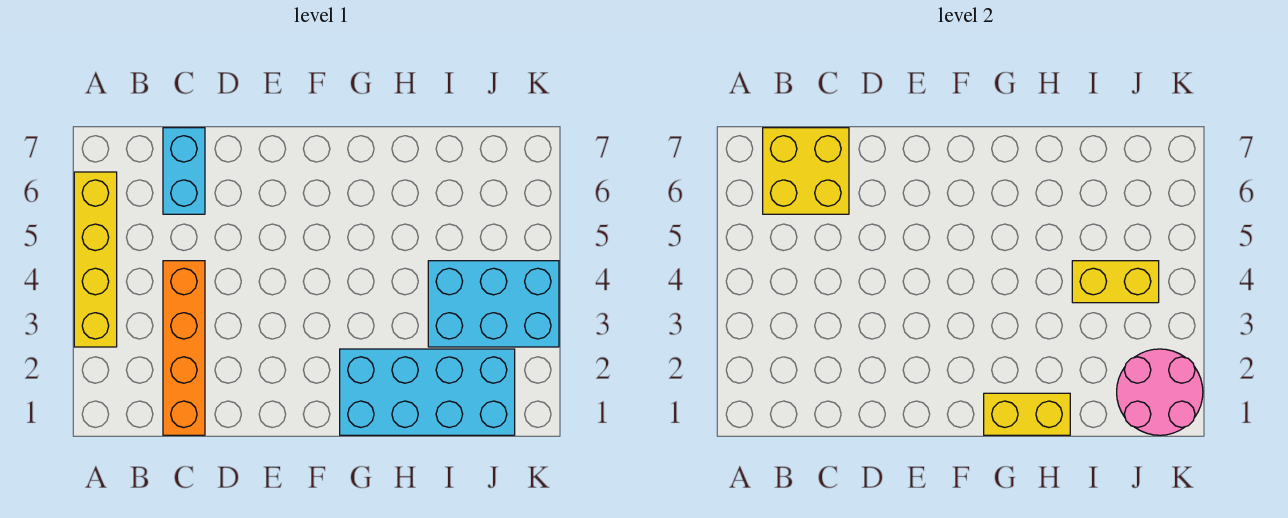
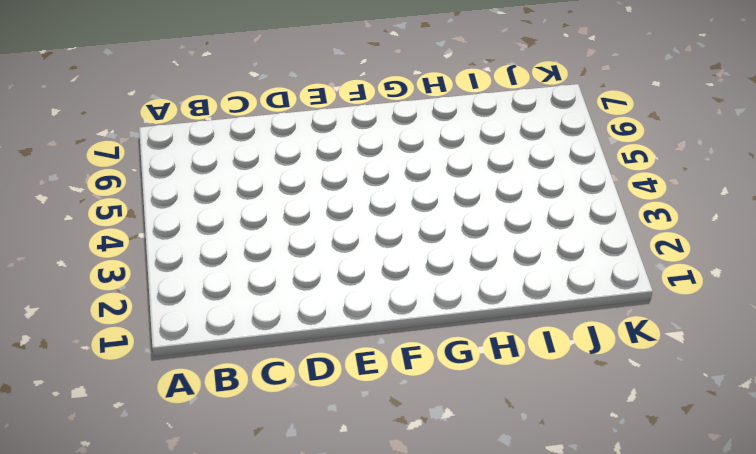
none -> yellow brick A3:A6 level 1
none -> orange brick C1:C4 level 1

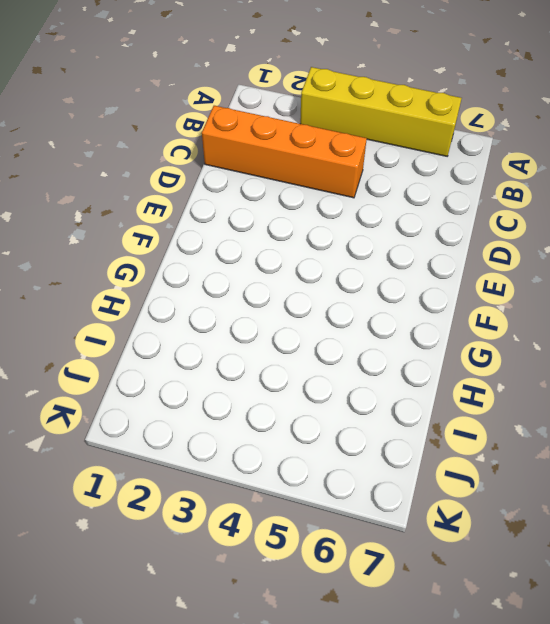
none -> cyan brick C6:C7 level 1
none -> cyan brick G1:J2 level 1

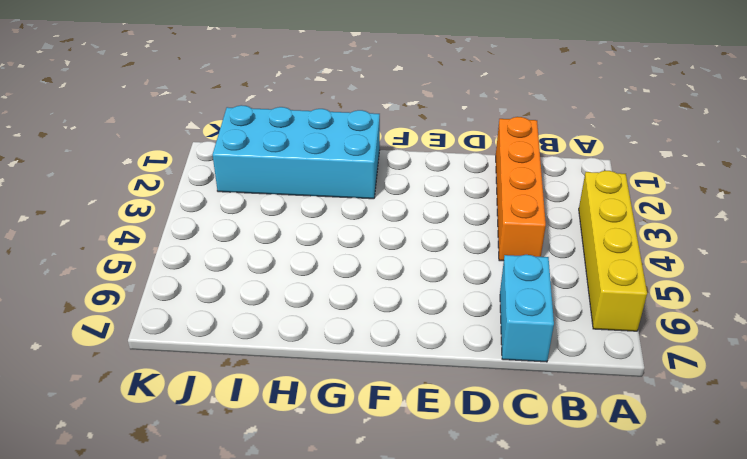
none -> cyan brick I3:K4 level 1
none -> yellow brick B6:C7 level 2

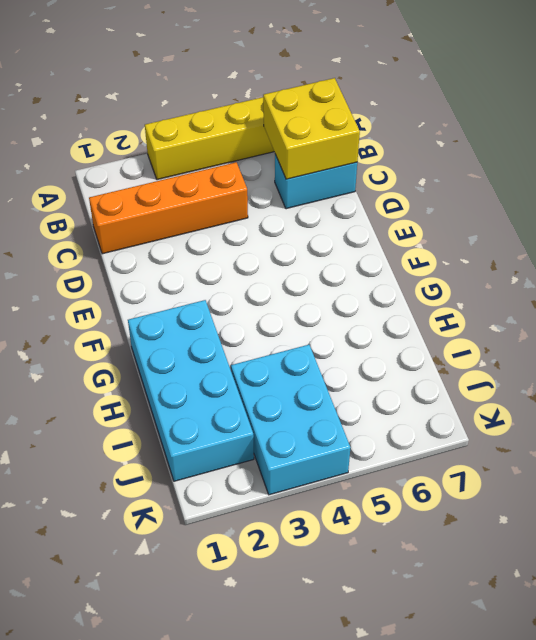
none -> yellow brick G1:H1 level 2
none -> yellow brick I4:J4 level 2

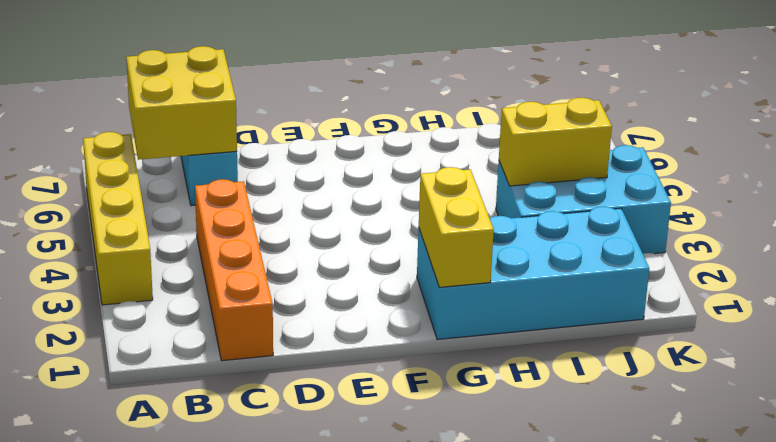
yellow brick G1:G2 level 2 -> yellow brick G1:H1 level 2
none -> pink round brick J1:K2 level 2

